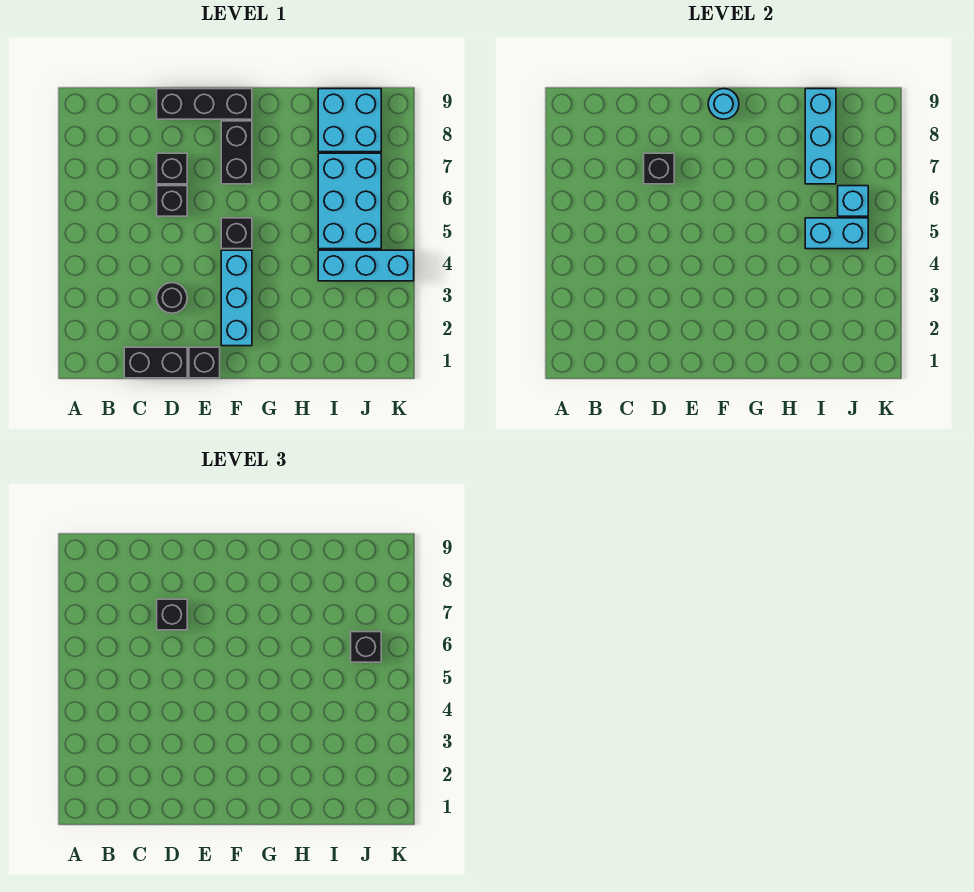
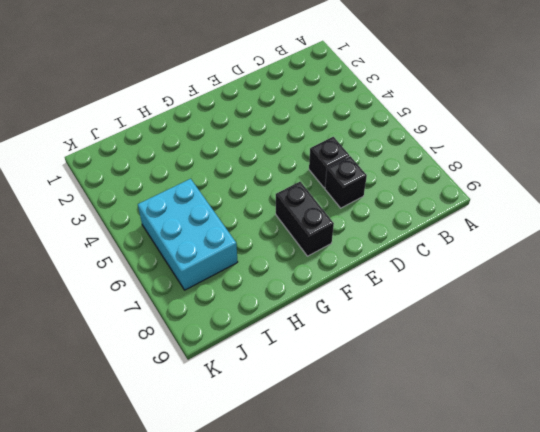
none -> black brick C1:D1 level 1
none -> black round brick D3 level 1
none -> black brick D9:F9 level 1

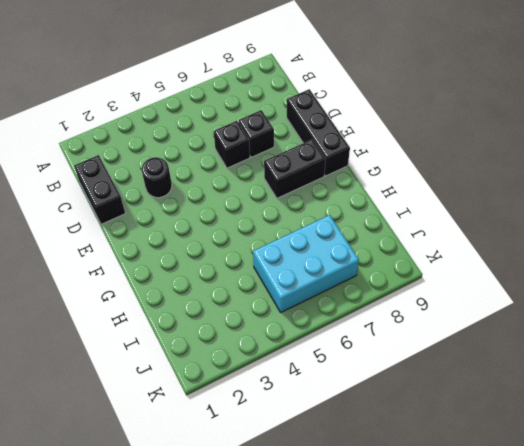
none -> black brick E1 level 1
none -> cyan brick F2:F4 level 1
none -> black brick F5 level 1

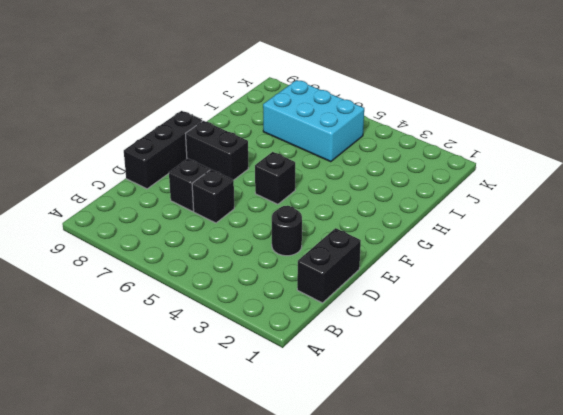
none -> black brick E1 level 1
none -> cyan brick F2:F4 level 1
none -> cyan brick I4:K4 level 1

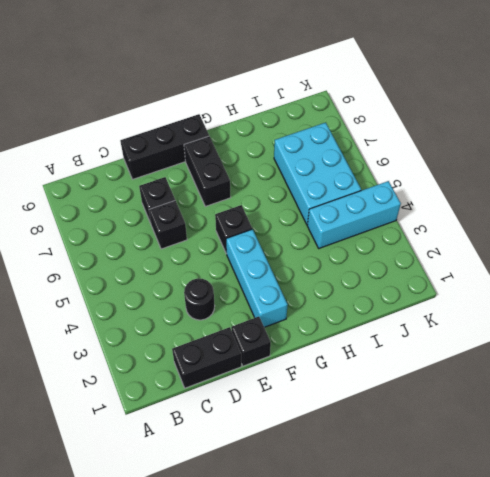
none -> cyan brick I8:J9 level 1
none -> black brick D7 level 2
none -> cyan round brick F9 level 2

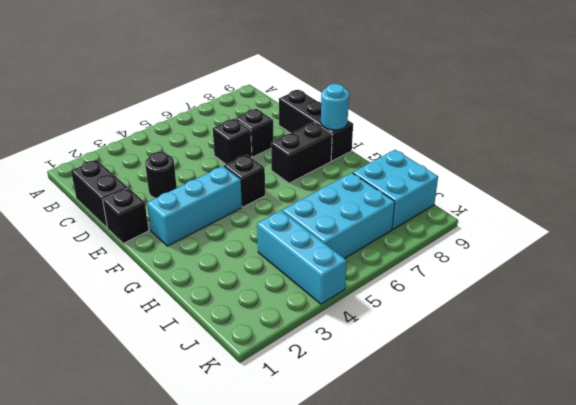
none -> black brick D7 level 2
none -> cyan brick I5:J5 level 2
none -> cyan brick I7:I9 level 2

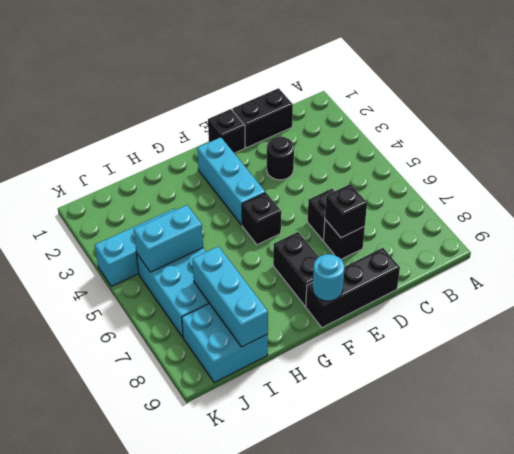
none -> cyan brick J6 level 2
none -> black brick D7 level 3
none -> black brick J6 level 3

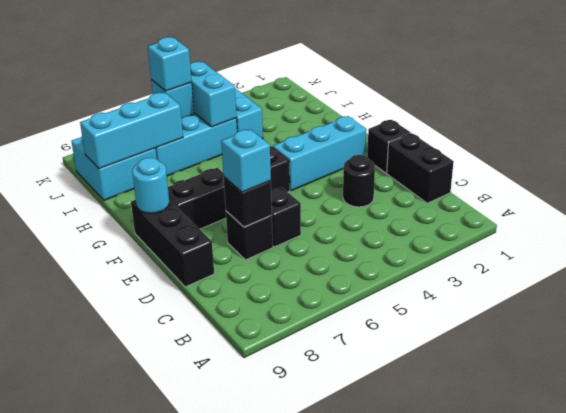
cyan brick D7 level 3 -> black brick D7 level 3
cyan brick J6 level 3 -> black brick J6 level 3

